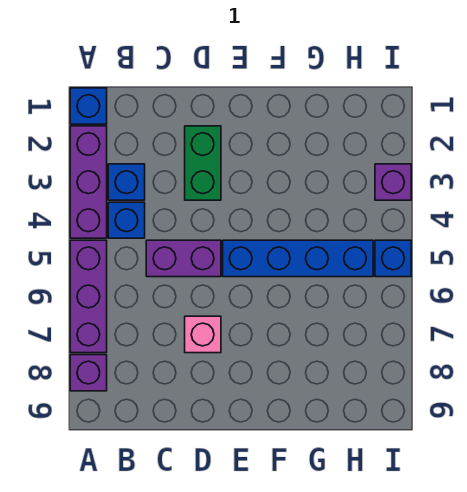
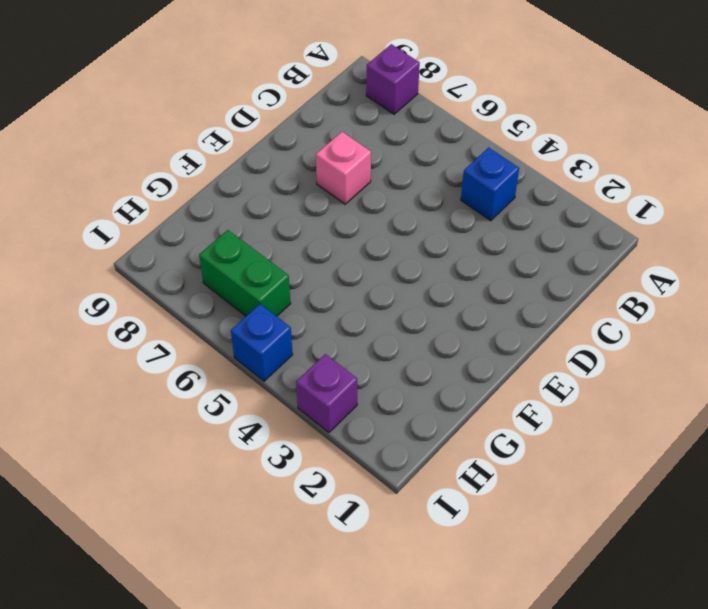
green brick H6:H7 level 1 -> green brick D2:D3 level 1
none -> blue brick A1 level 1
none -> purple brick A2:A4 level 1
none -> purple brick A5:A7 level 1

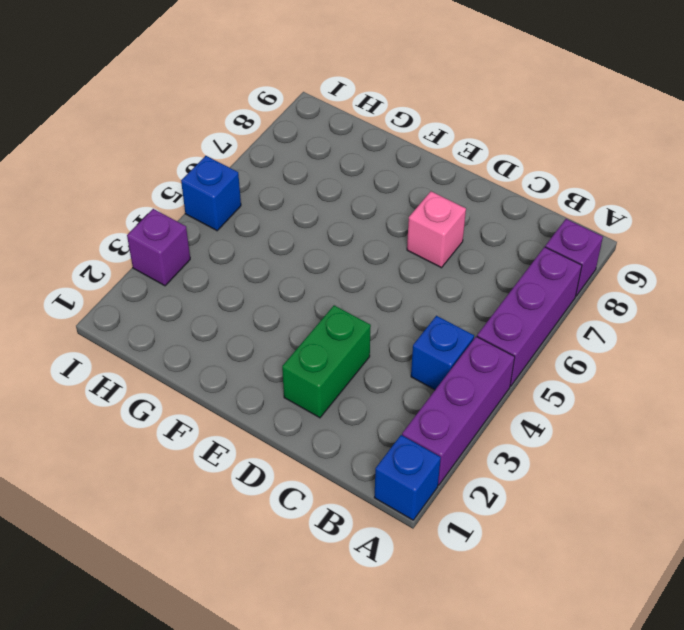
none -> blue brick B3 level 1
none -> purple brick C5:D5 level 1
none -> blue brick E5:H5 level 1

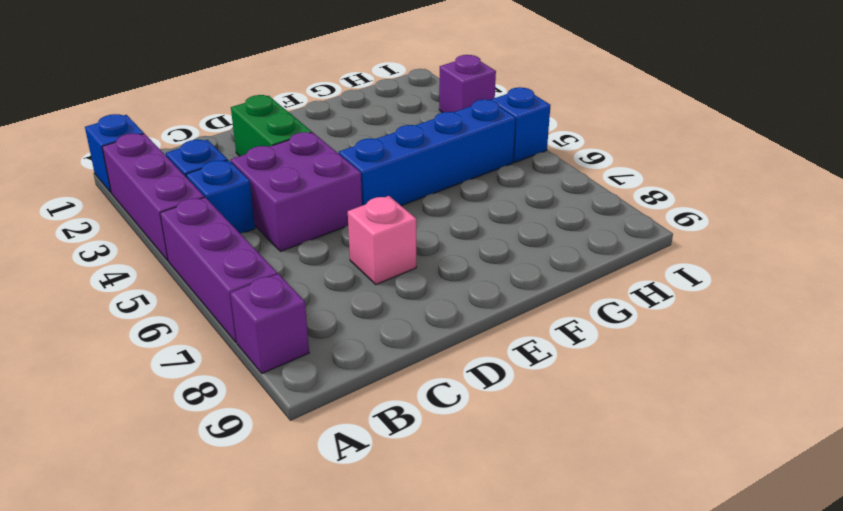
purple brick C4:D5 level 1 -> purple brick C5:D5 level 1

